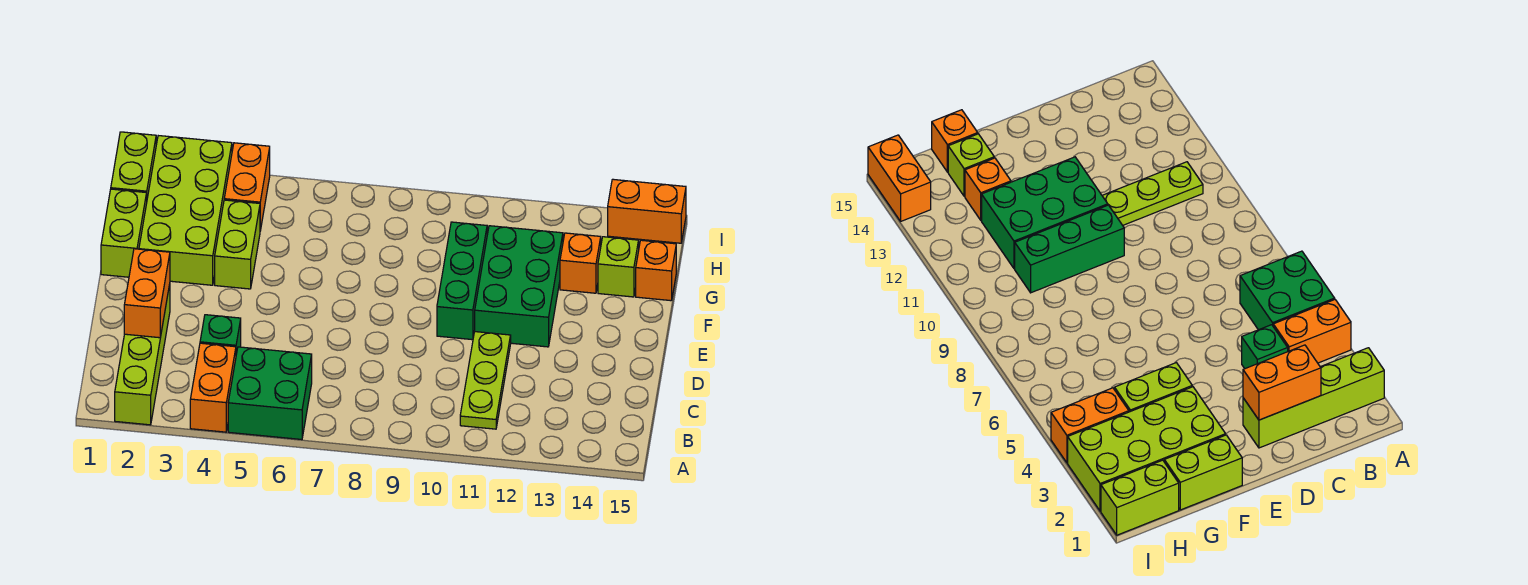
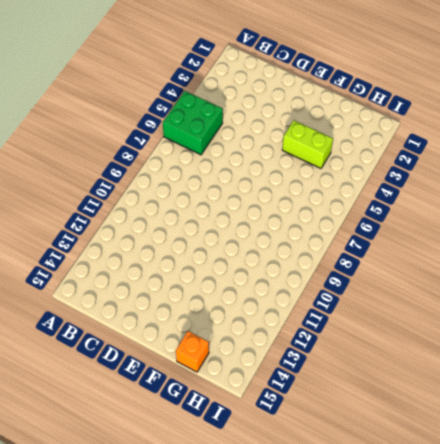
none -> lime brick A2:D2 level 1
none -> orange brick A4:B4 level 1
none -> lime plate B11:D11 level 1

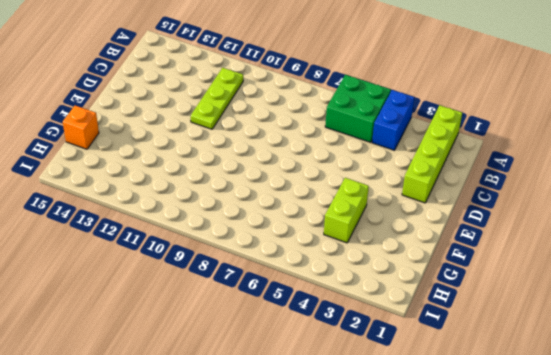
blue brick A4:B4 level 1 -> orange brick A4:B4 level 1
none -> green brick C4 level 1
none -> green brick E10:G10 level 1
none -> green brick E11:G12 level 1

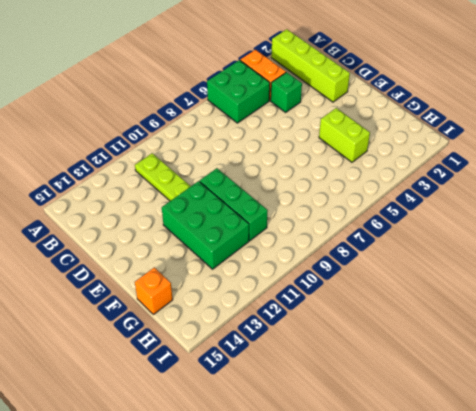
none -> lime brick F1:G1 level 1
none -> lime brick F2:I3 level 1
none -> orange brick G13 level 1

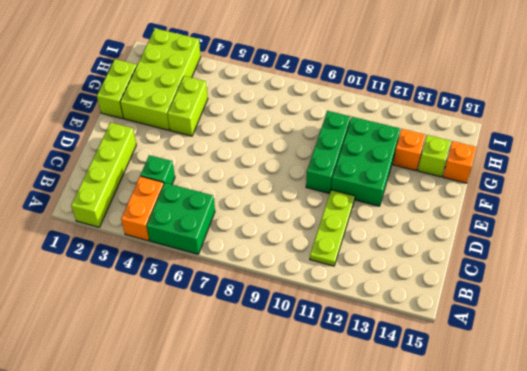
none -> lime brick H1:I1 level 1
none -> orange brick H4:I4 level 1
none -> orange brick I14:I15 level 1

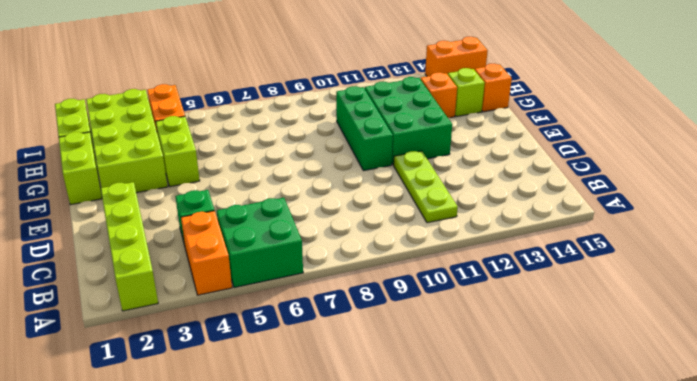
none -> orange brick C2:D2 level 2

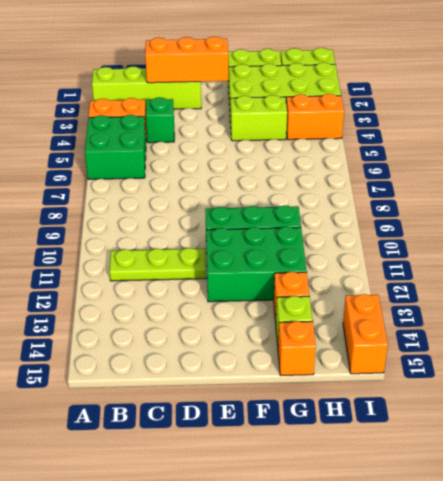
orange brick C2:E2 level 2 -> orange brick C2:D2 level 2

